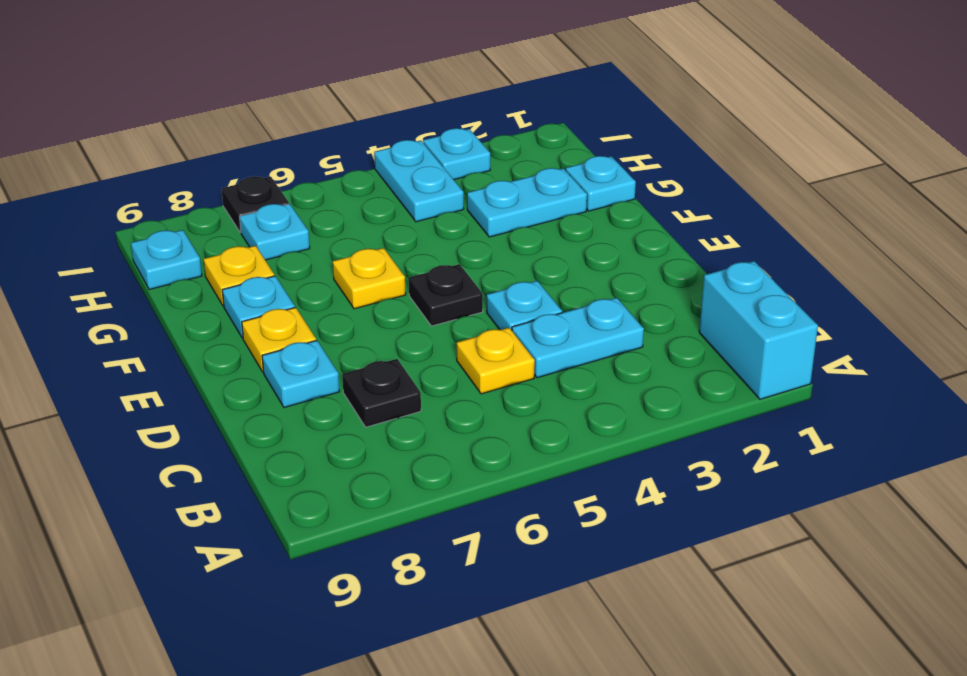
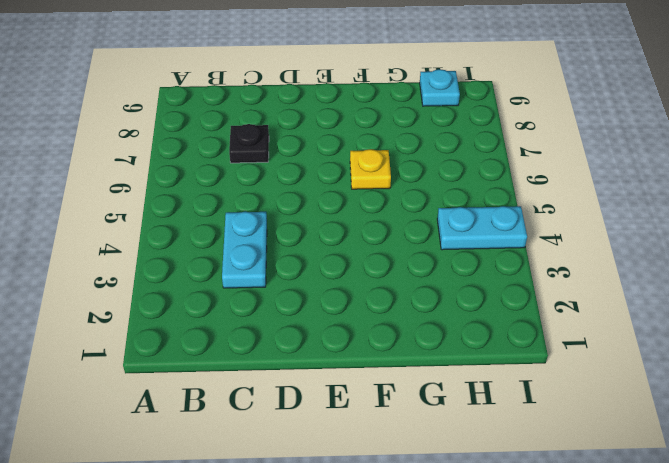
none -> cyan brick A1:B1 level 1
none -> yellow plate C5 level 1
none -> cyan plate D4 level 1

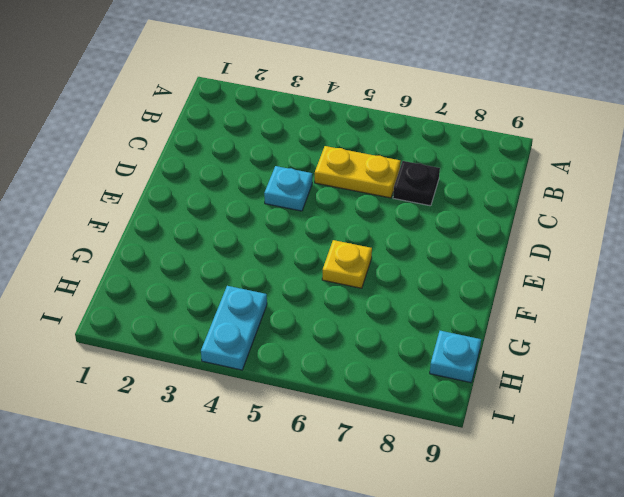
yellow plate C5:C6 level 1 -> yellow plate C5 level 1
none -> cyan brick A1:B1 level 1
none -> cyan plate C3:C4 level 1
none -> cyan plate D8 level 1

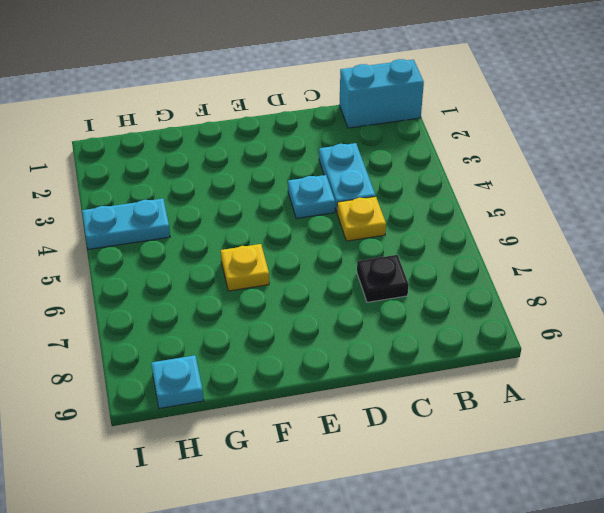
none -> cyan plate D8 level 1
none -> black plate E5 level 1
none -> yellow plate E8 level 1

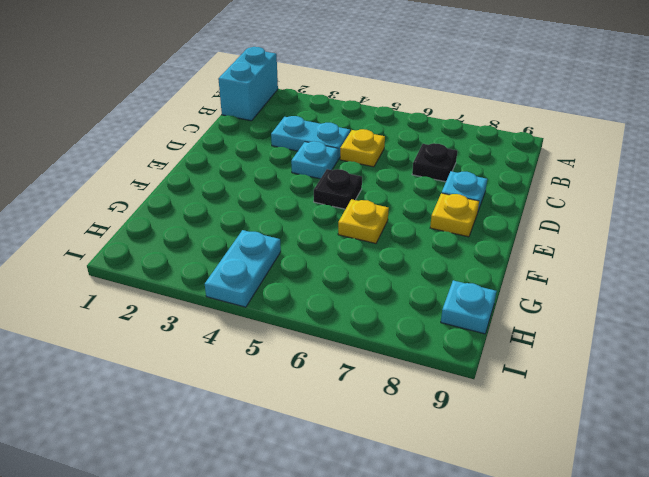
none -> cyan plate F8 level 1
none -> cyan plate G1 level 1
none -> cyan plate G2:G3 level 1

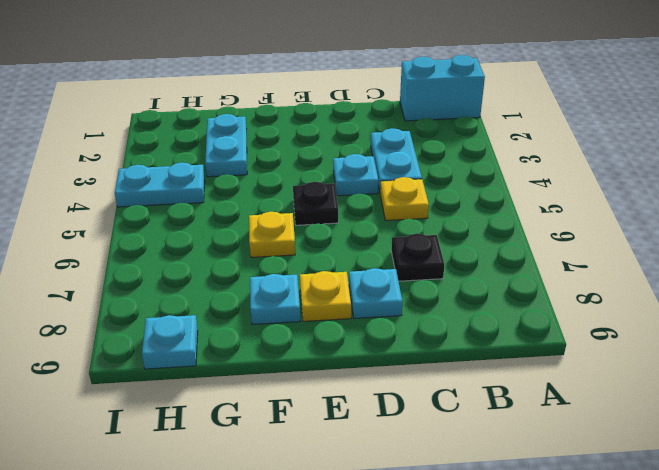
none -> cyan plate G1 level 1
none -> yellow plate G8 level 1
none -> cyan plate H7 level 1

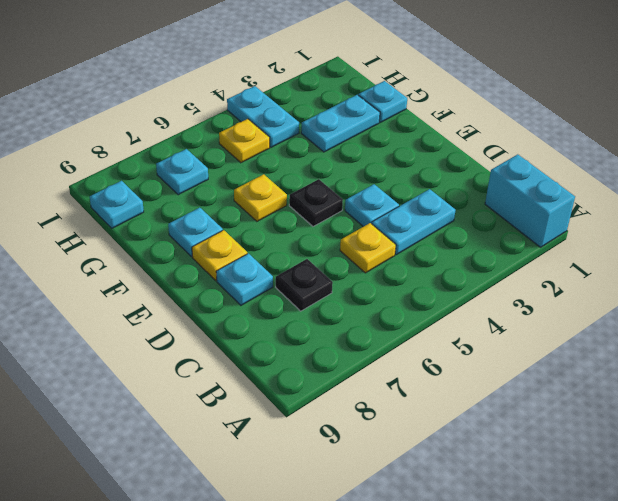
yellow plate H5 level 1 -> yellow plate G8 level 1
none -> cyan plate I3 level 1
none -> black plate I7 level 1

